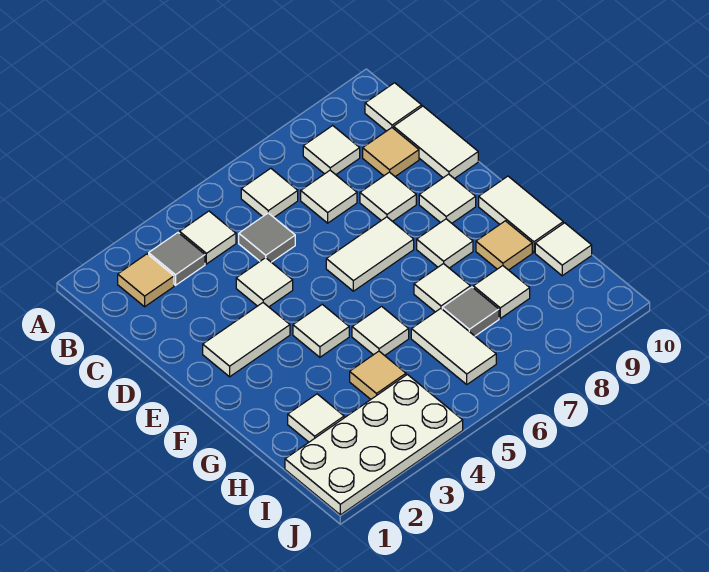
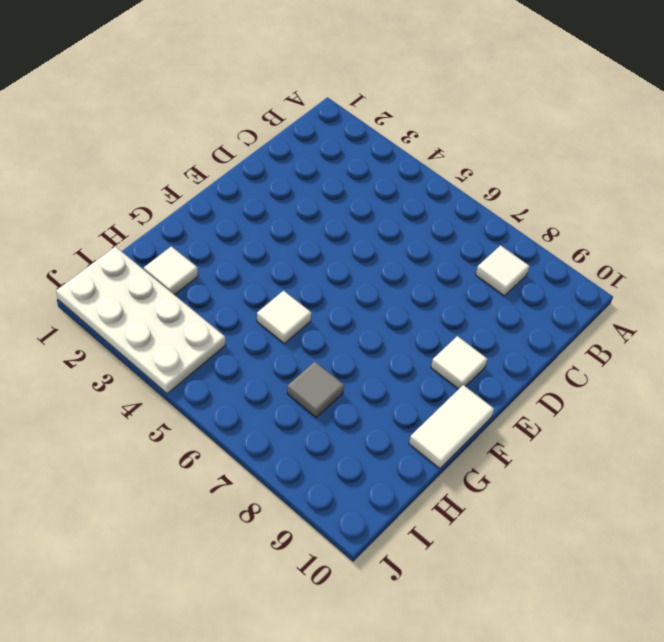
none -> tan tile B2 level 1
none -> grey tile B3 level 1
none -> white tile B4 level 1

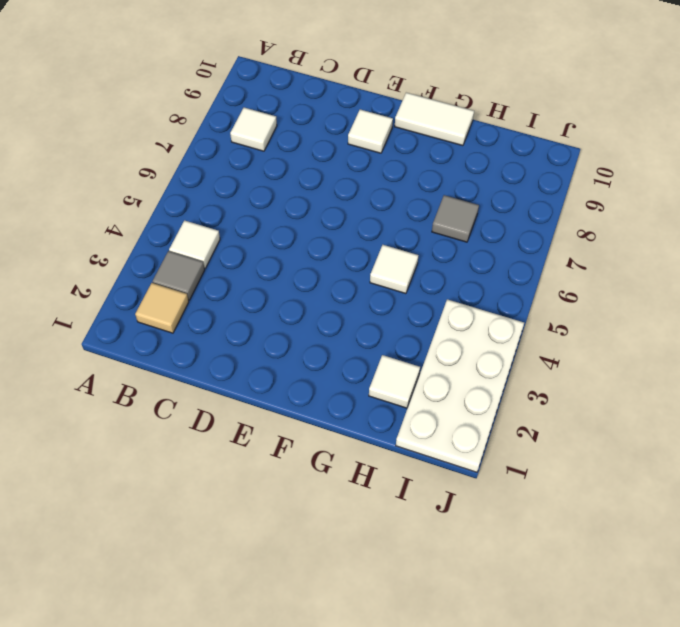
none -> white tile B6 level 1
none -> white tile B10 level 1
none -> grey tile C5 level 1

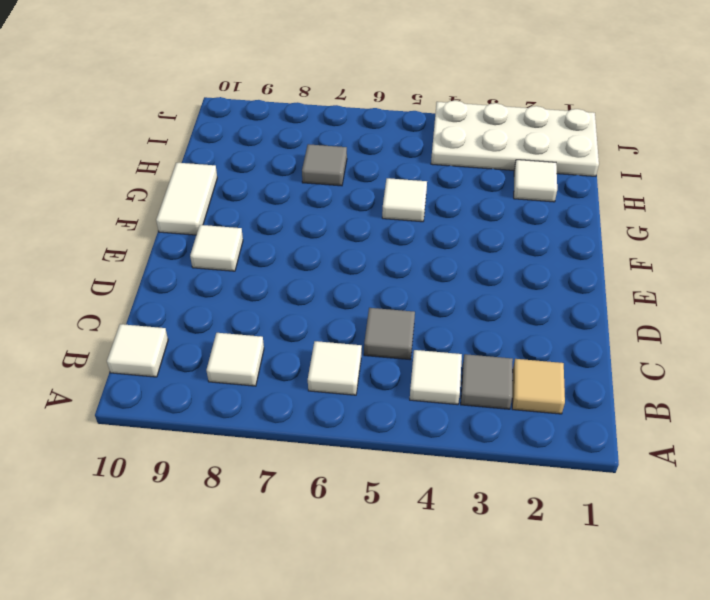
none -> white tile C7 level 1
none -> tan tile C9 level 1
none -> white tile C10:D10 level 1

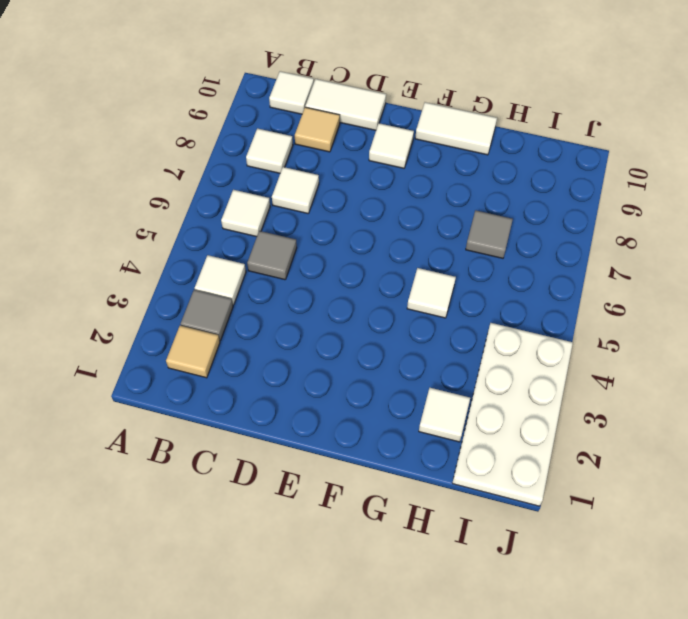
none -> white tile D4 level 1
none -> white tile D8 level 1
none -> white tile E2:E3 level 1

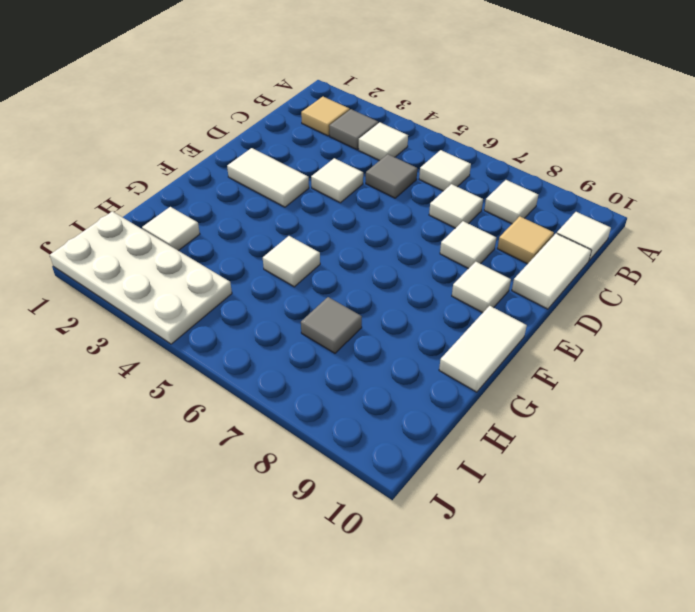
none -> white tile E6:E7 level 1
none -> white tile F4 level 1
none -> white tile F8 level 1

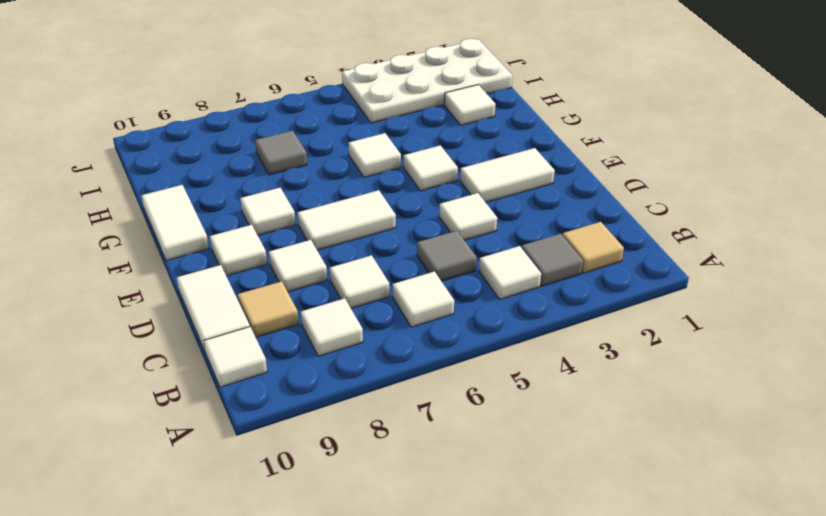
none -> white tile G7 level 1
none -> tan tile G9 level 1
none -> tan tile H4 level 1

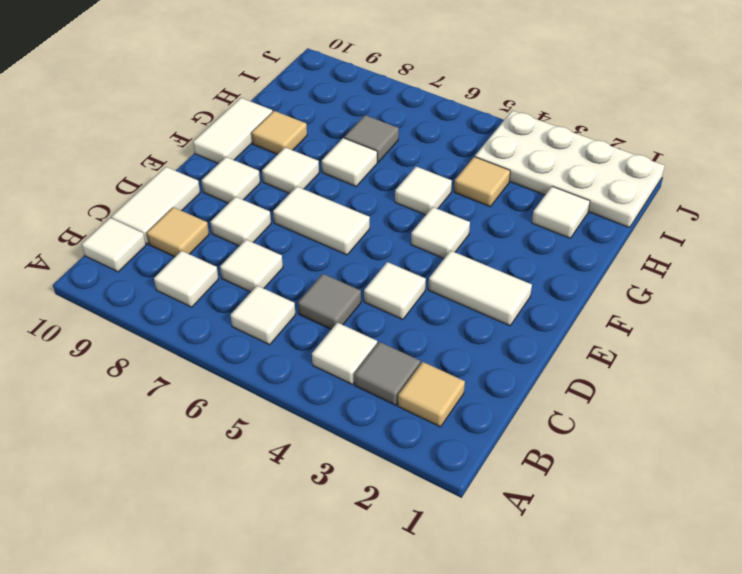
none -> white tile H6:I6 level 1
none -> white tile H8 level 1
none -> white tile H10 level 1

